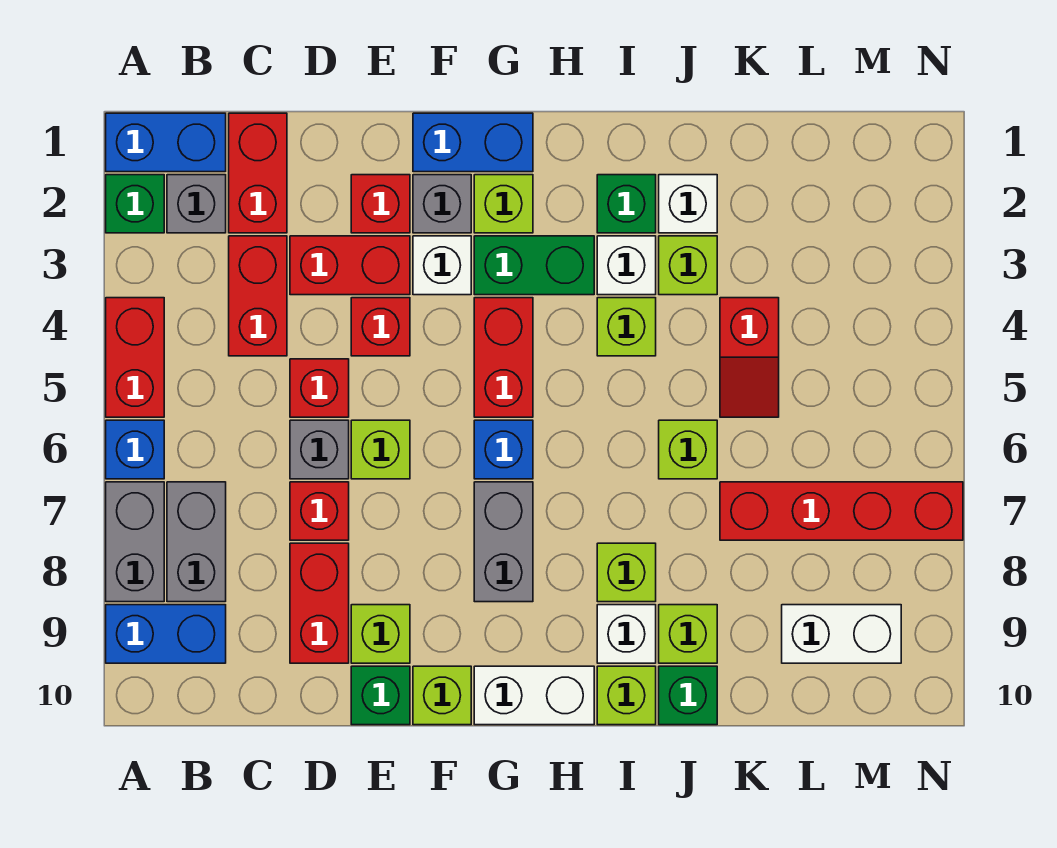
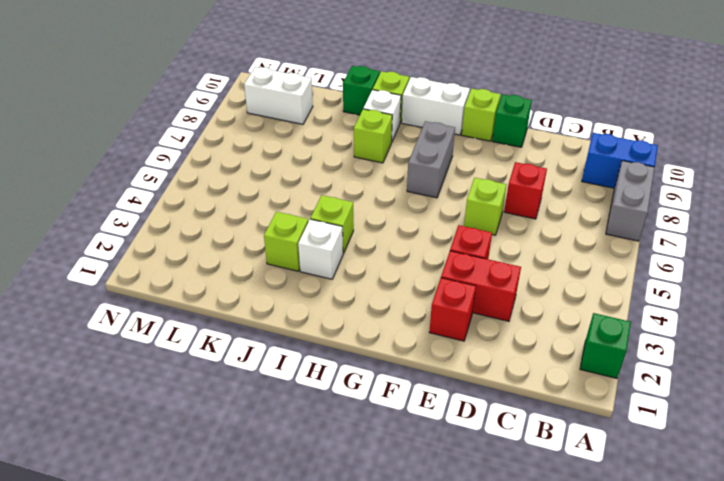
none -> blue brick A1:B1 level 1
none -> red brick A4:A5 level 1
none -> blue brick A6 level 1
none -> grey brick B2 level 1

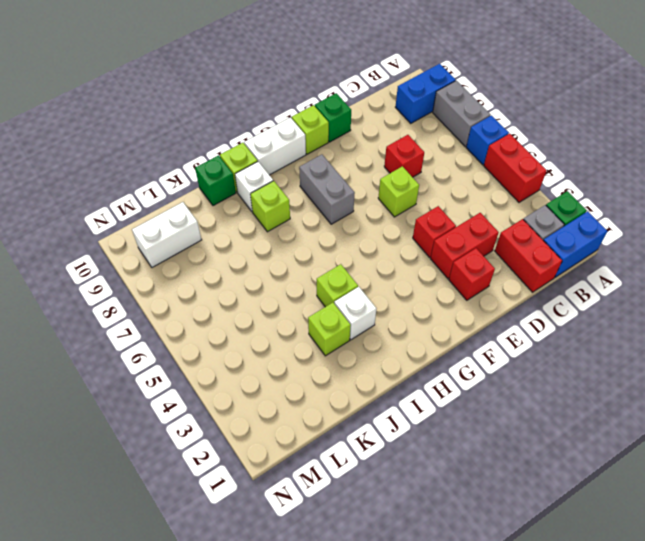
none -> grey brick B7:B8 level 1
none -> red brick C3:C4 level 1
none -> red brick D5 level 1
none -> grey brick D6 level 1

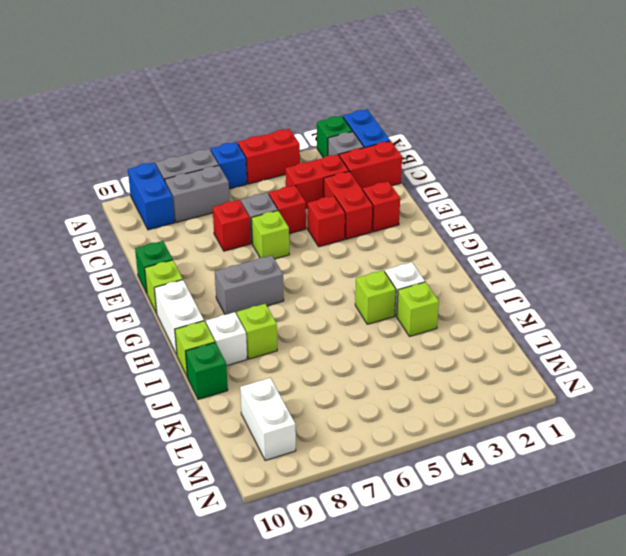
none -> red brick D8:D9 level 1
none -> lime brick E9 level 1
none -> blue brick F1:G1 level 1
none -> grey brick F2 level 1

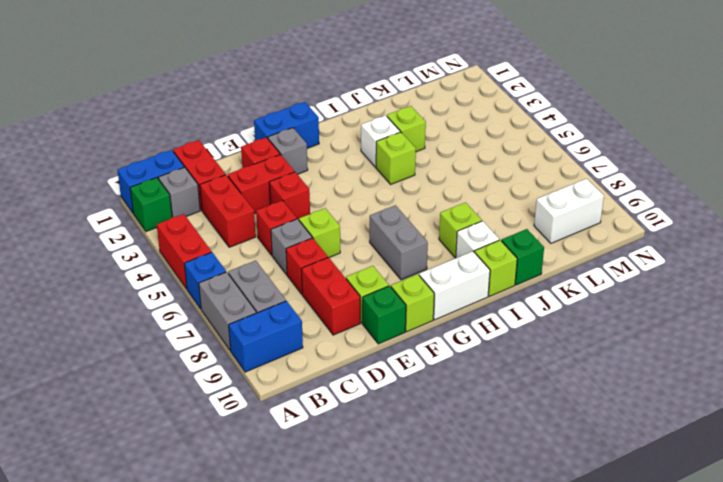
none -> white brick F3 level 1
none -> lime brick G2 level 1
none -> green brick G3:H3 level 1
none -> red brick G4:G5 level 1

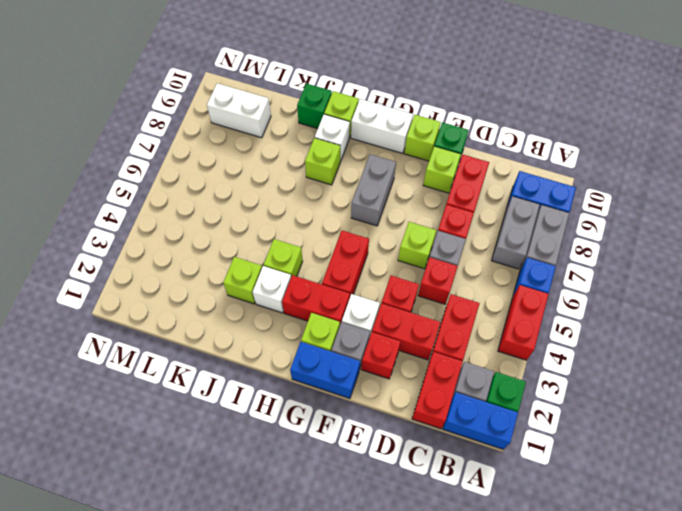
red brick G3:H3 level 1 -> green brick G3:H3 level 1
none -> blue brick G6 level 1
none -> green brick I2 level 1
none -> white brick J2 level 1
none -> lime brick J6 level 1

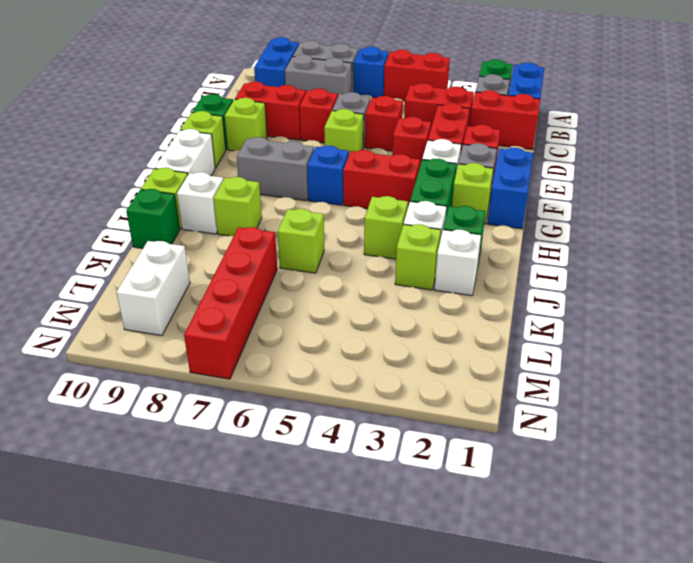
none -> lime brick J9 level 1
none -> red slope K4:K5 level 1 top 4

